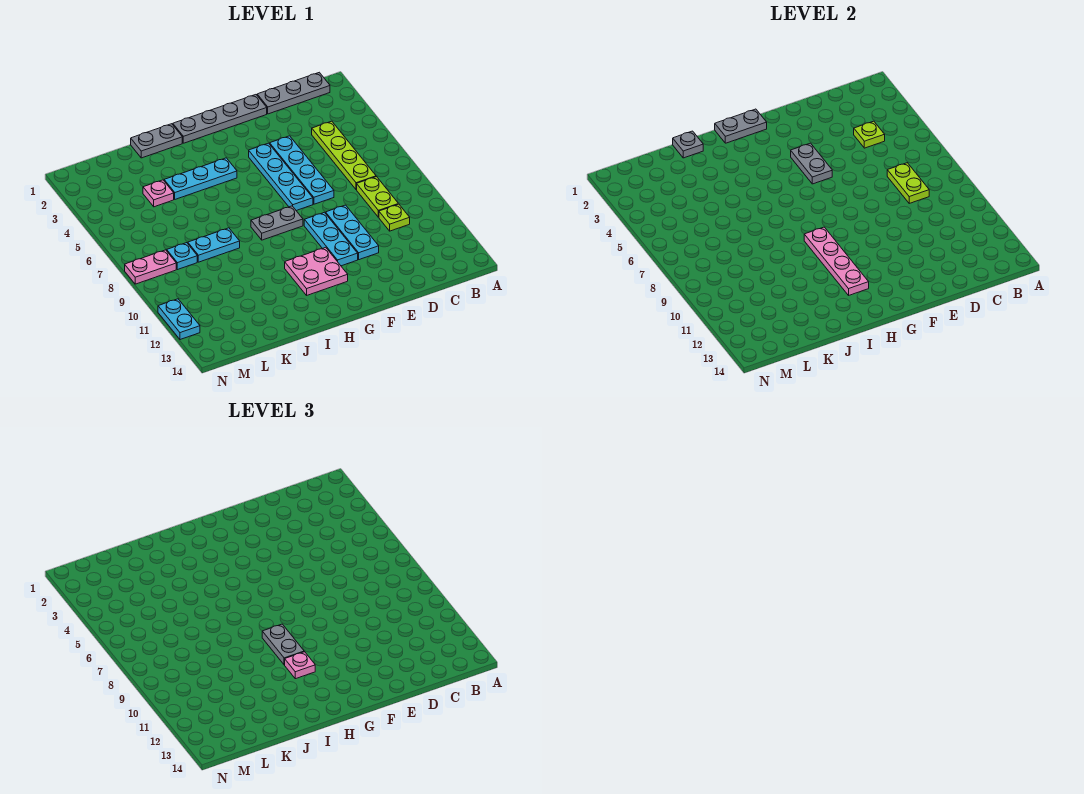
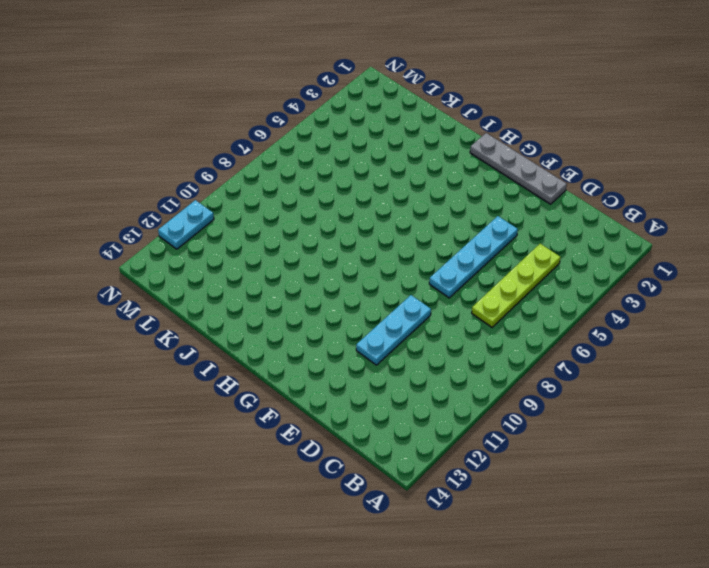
none -> grey plate B1:D1 level 1
none -> lime plate C8:C9 level 1
none -> lime plate C10 level 1

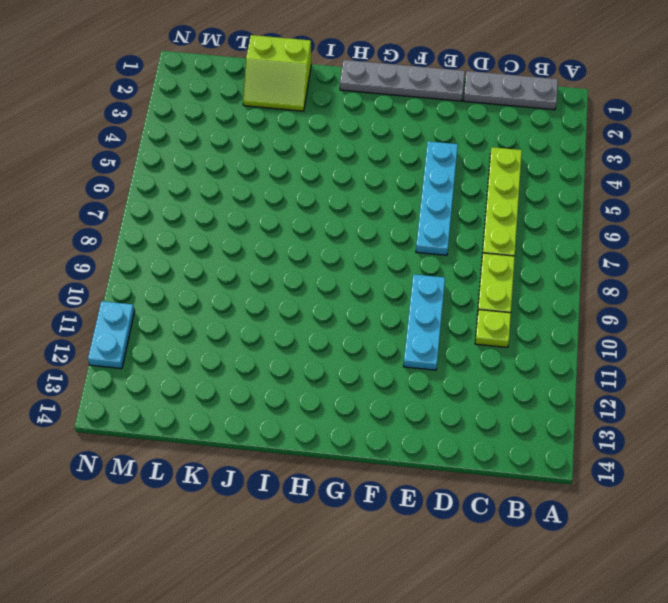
lime slope J1:K2 level 1 top 1 -> grey plate I1:J1 level 1
none -> cyan plate F4:F7 level 1
none -> cyan plate F9:F11 level 1
none -> grey plate G8:H8 level 1

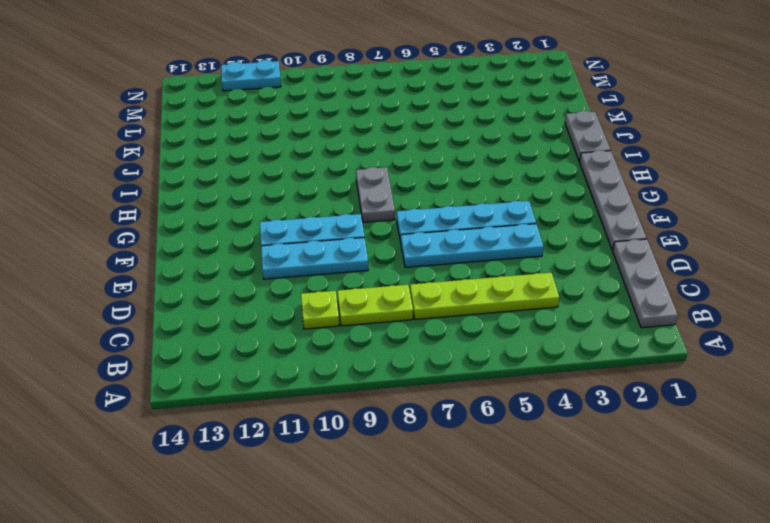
none -> pink plate G11:H12 level 1
none -> cyan plate H4:J4 level 1
none -> cyan plate J8:K8 level 1

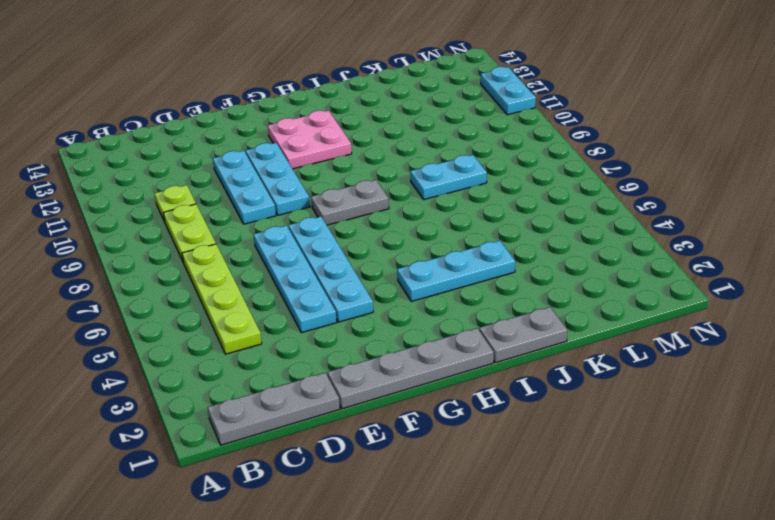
none -> pink plate K4 level 1
none -> cyan plate L8 level 1
none -> pink plate M8:N8 level 1

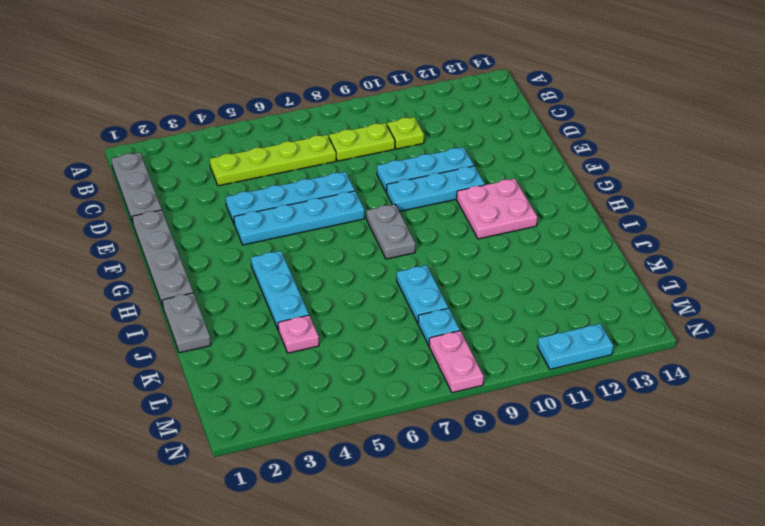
none -> lime plate C4 level 2
none -> lime plate C7:C8 level 2
none -> grey plate F4:F5 level 2

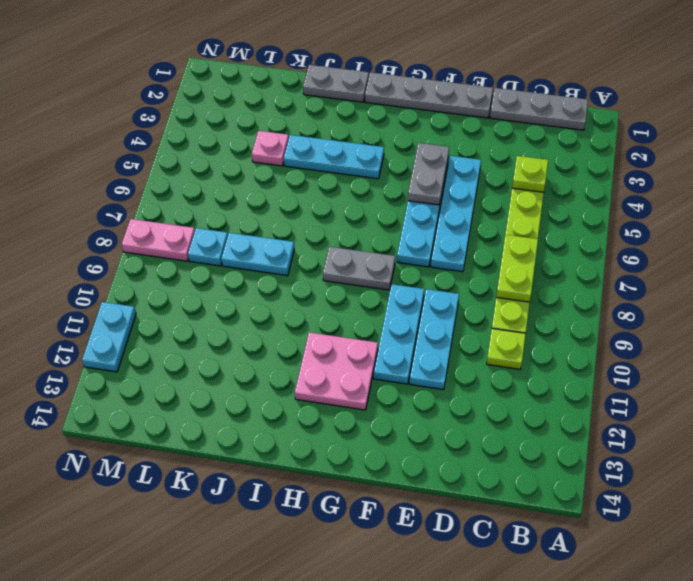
none -> grey plate G1:H1 level 2
none -> pink plate H9:H12 level 2
none -> grey plate J1 level 2

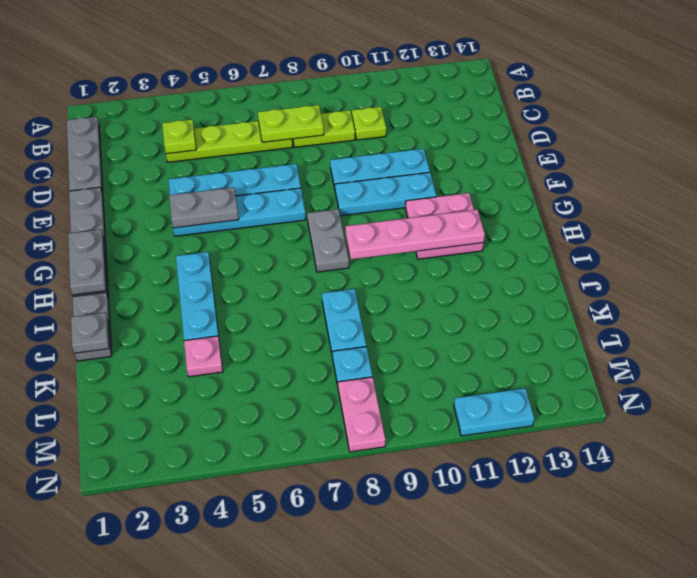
none -> grey plate H9:H10 level 3
none -> pink plate H11 level 3

